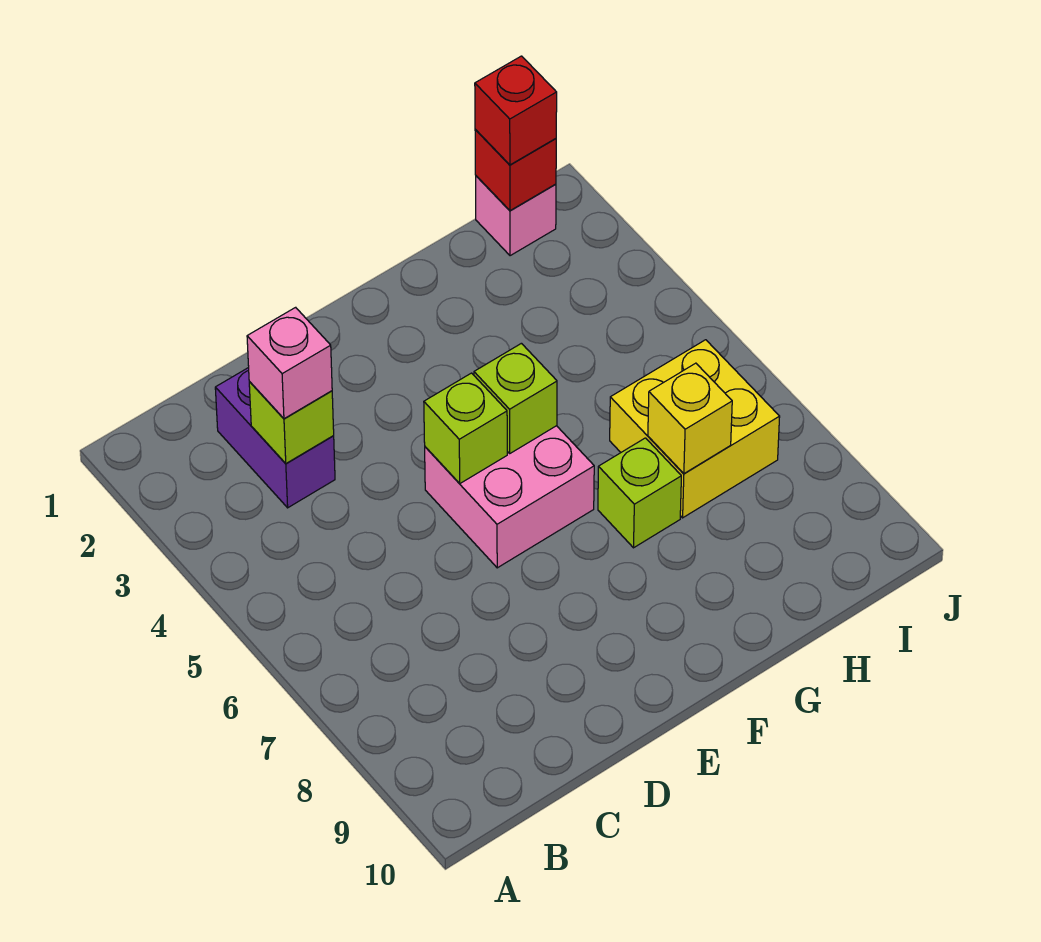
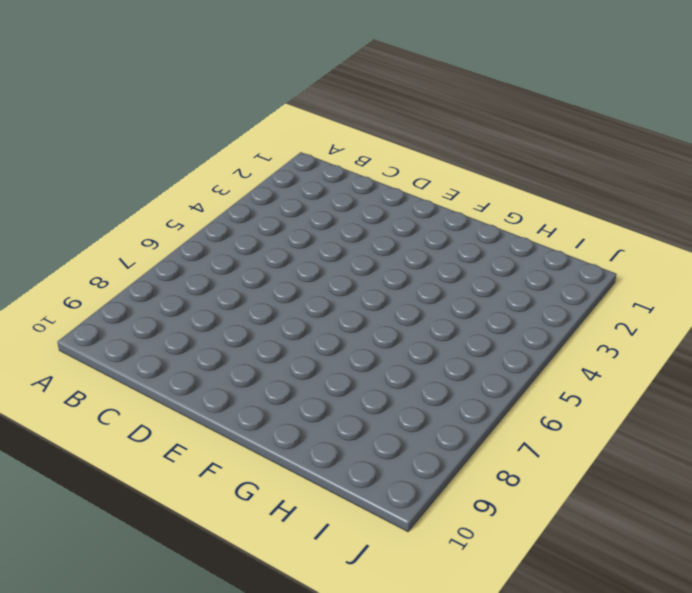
none -> purple brick C2:C3 level 1
none -> pink brick E5:F6 level 1
none -> lime brick G7 level 1

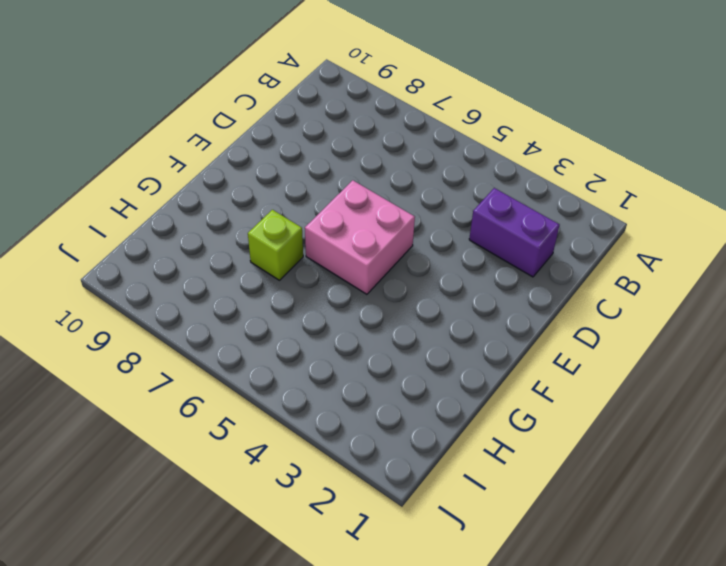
none -> yellow brick H6:I7 level 1
none -> pink brick I1 level 1
none -> lime brick C3 level 2

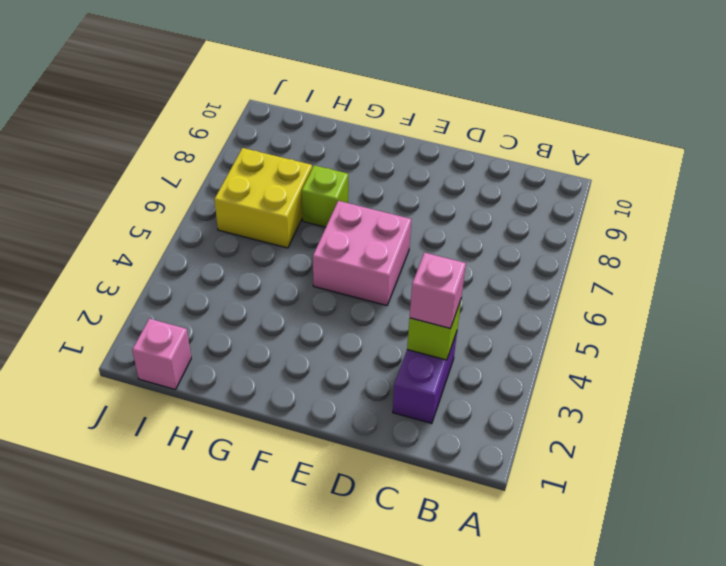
none -> lime brick E5 level 2
none -> lime brick F5 level 2
none -> yellow brick H7 level 2

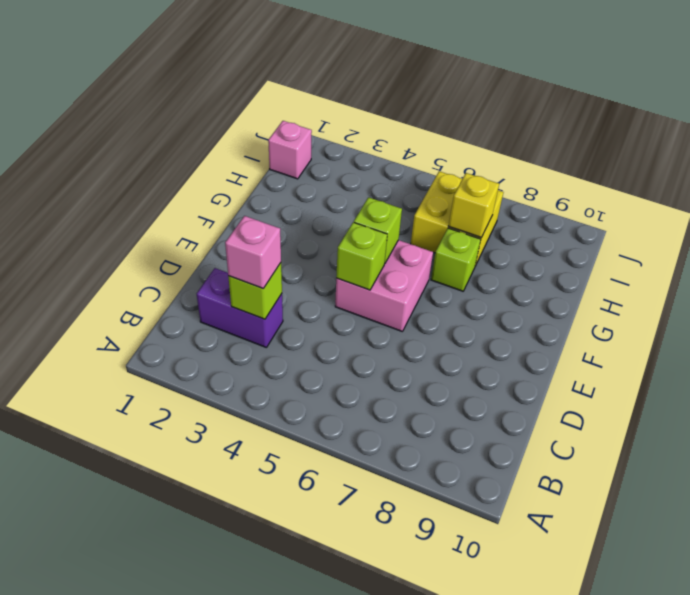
none -> red brick I1 level 2
none -> red brick I1 level 3

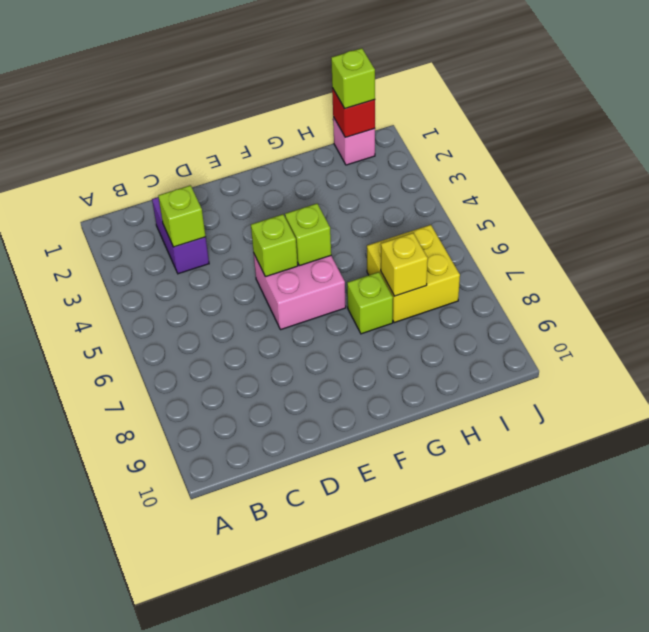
lime brick I1 level 3 -> red brick I1 level 3
none -> pink brick C3 level 3

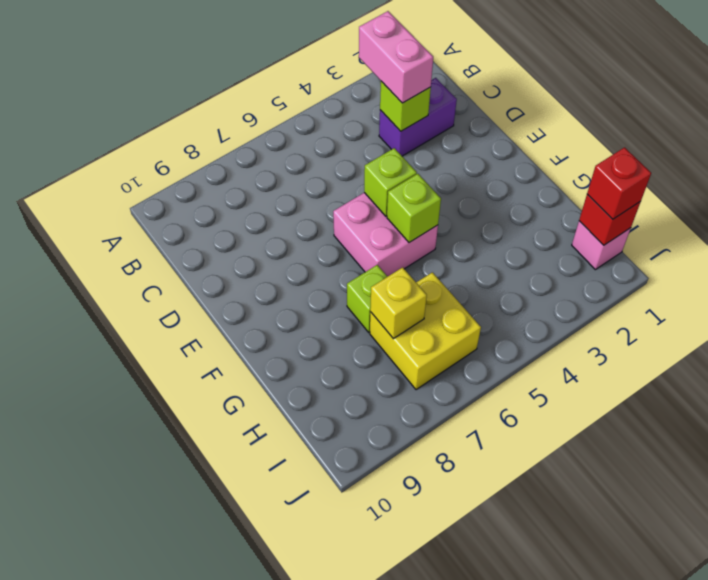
pink brick B3:C3 level 3 -> pink brick C3 level 3

